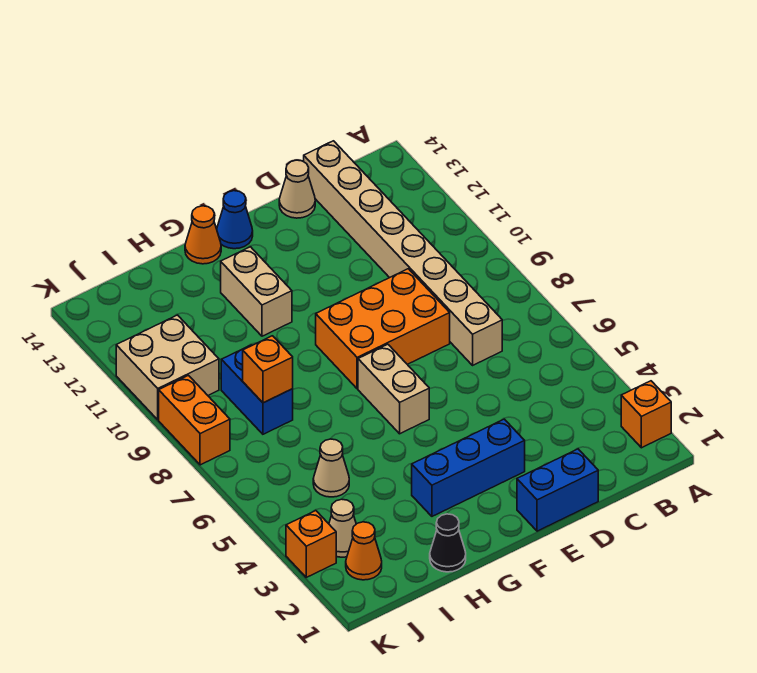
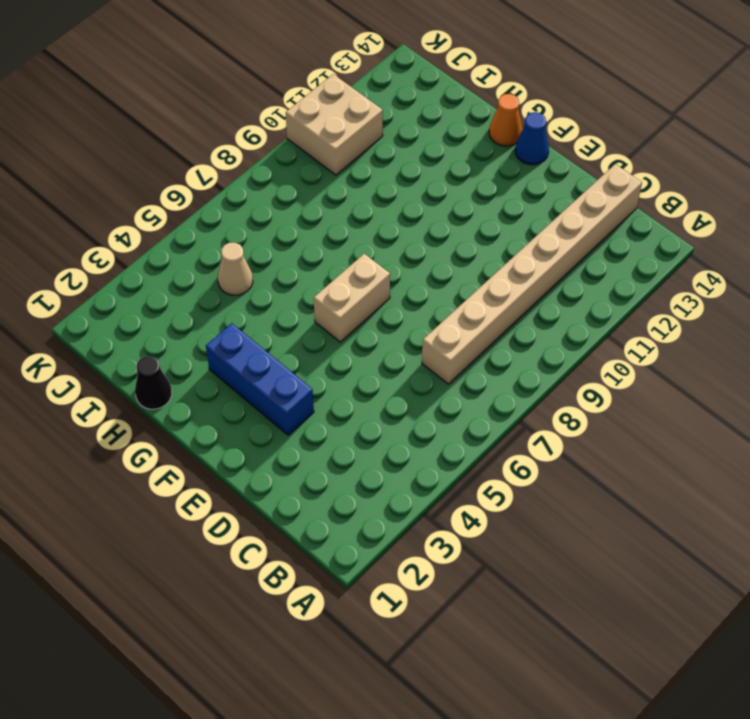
none -> orange brick A2 level 1
none -> blue brick D1:E1 level 1
none -> orange brick D8:F9 level 1

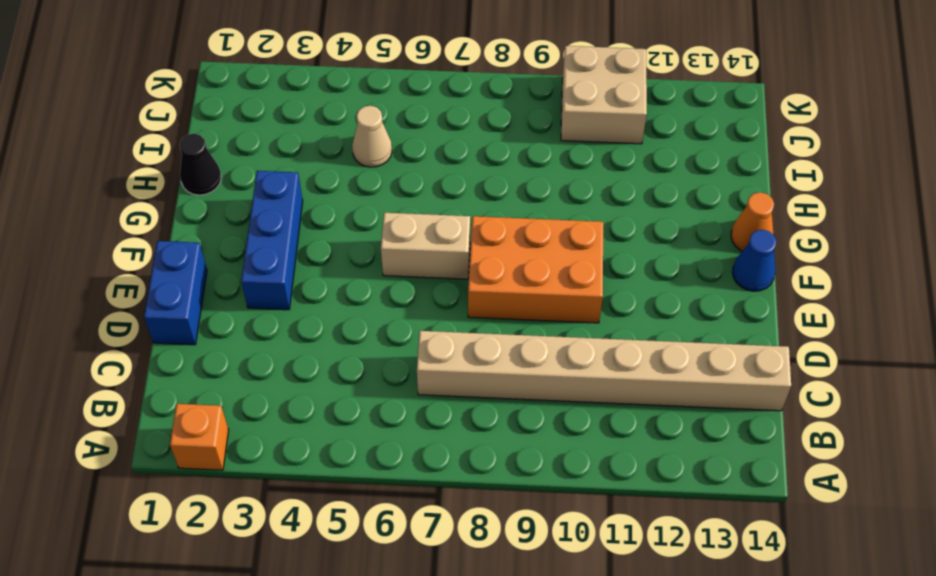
orange brick E8:F10 level 1 -> orange brick D8:F9 level 1
none -> tan cone D14 level 1
none -> tan brick G11:G12 level 1
none -> blue brick I8:I9 level 1

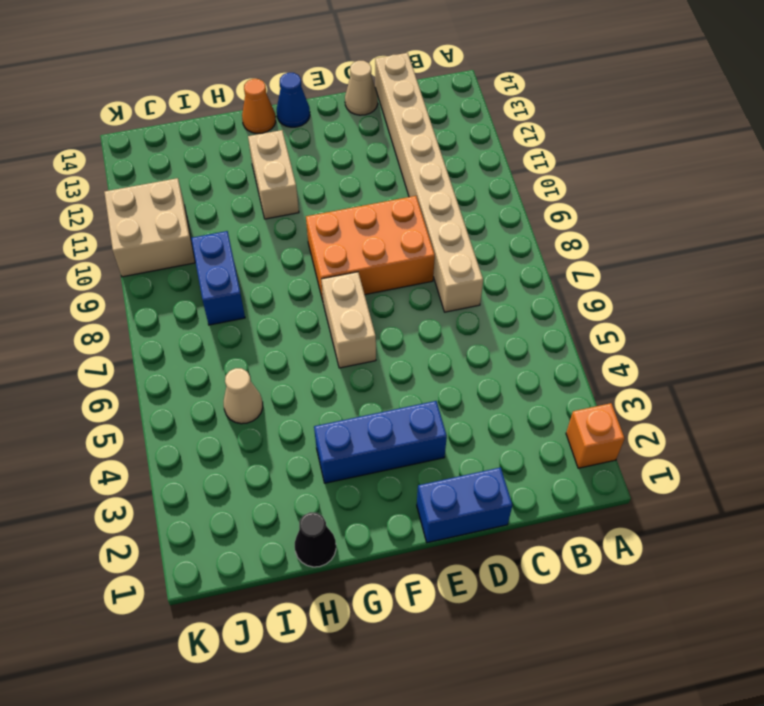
none -> orange cone J2 level 1
none -> tan cone J3 level 1
none -> orange brick K3 level 1

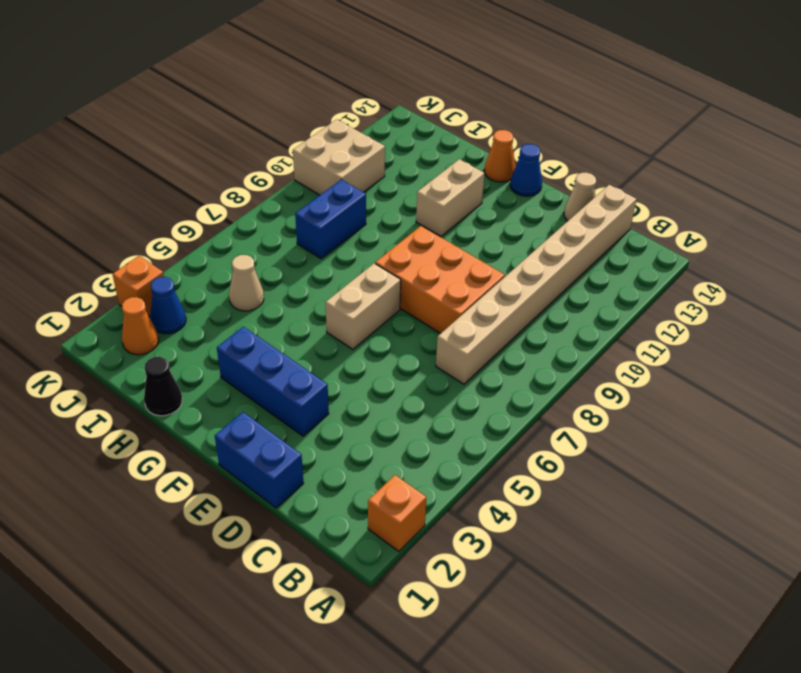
blue cone J3 level 1 -> tan cone J3 level 1
none -> orange brick K8:K9 level 1
none -> orange brick I8 level 2

